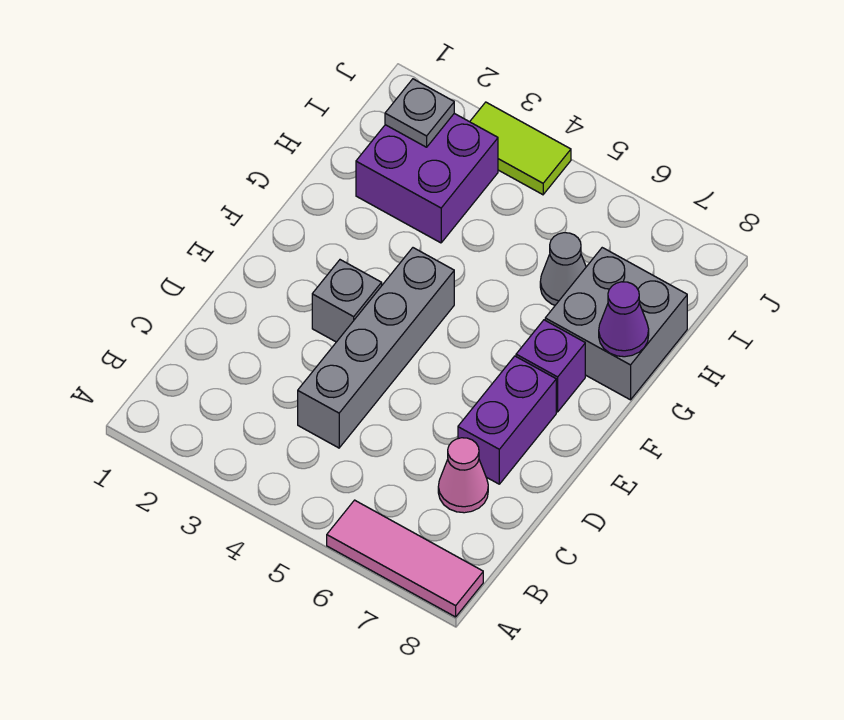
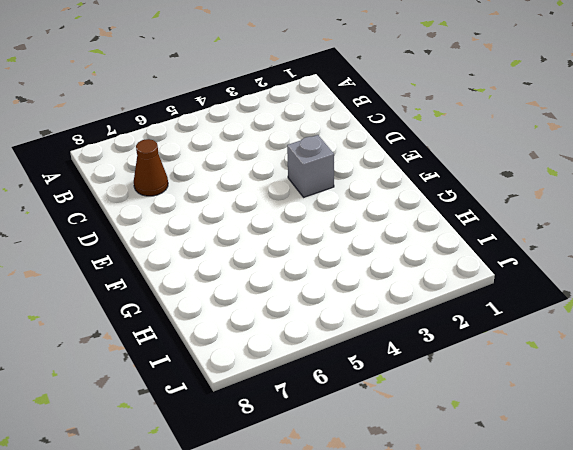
brown cone C7 level 1 -> pink cone C7 level 1
none -> pink tile A6:A8 level 1
none -> grey brick C4:F4 level 1
none -> purple brick D7:E7 level 1

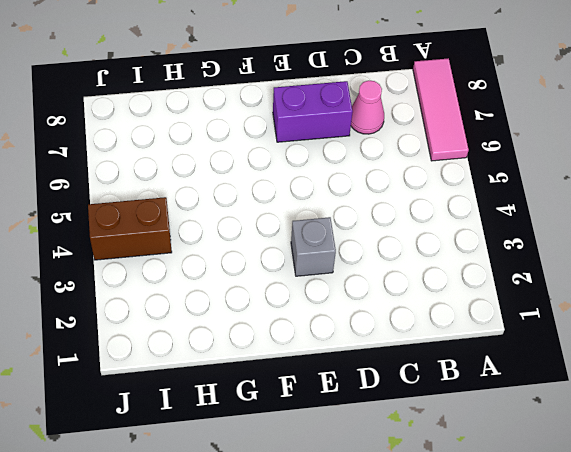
brown brick I4:J4 level 1 -> lime tile J3:J4 level 1
none -> grey brick C4:F4 level 1
none -> purple brick F7 level 1
none -> grey brick G7:H8 level 1

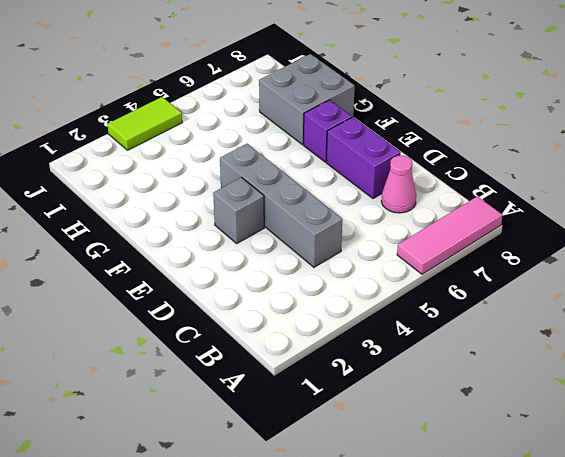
none -> purple brick H2:I3 level 1
none -> grey cone H6 level 1
none -> purple cone G8 level 2

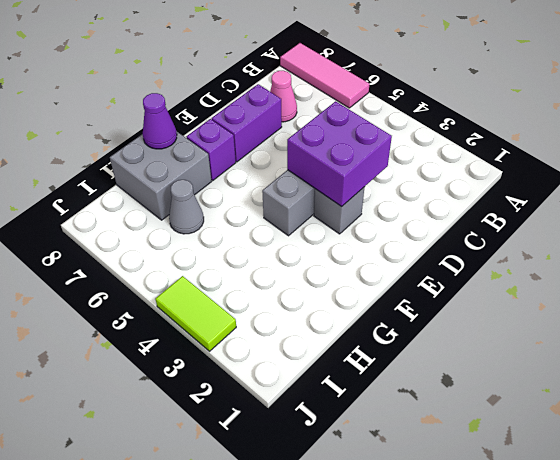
purple brick D3:E4 level 2 -> purple brick H2:I3 level 1
none -> grey plate I2 level 2

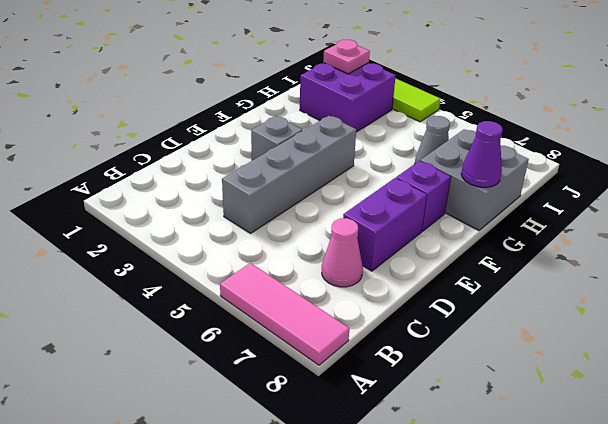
pink plate I2 level 2 -> grey plate I2 level 2

